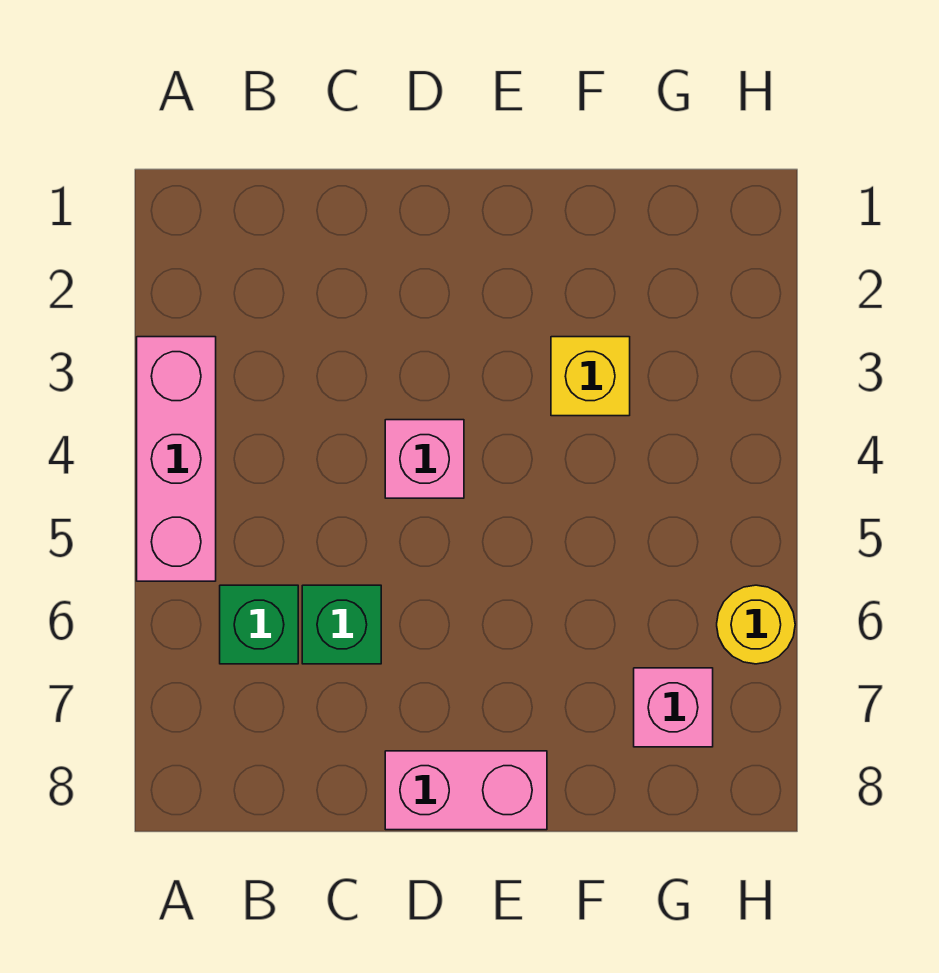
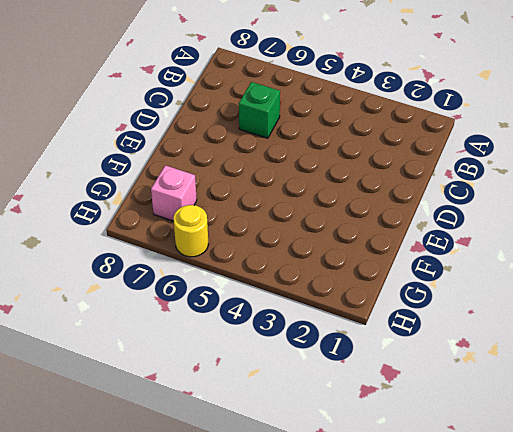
none -> pink brick A3:A5 level 1
none -> green brick B6 level 1

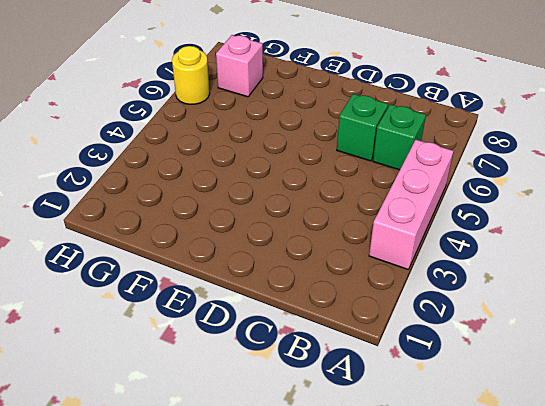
none -> pink brick D4 level 1
none -> pink brick D8:E8 level 1

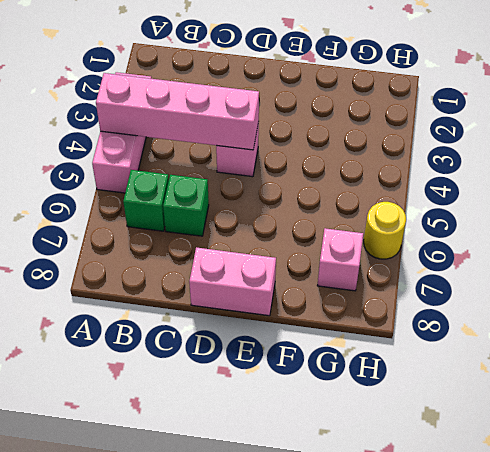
pink brick A4:D4 level 2 -> none
none -> yellow brick F3 level 1

